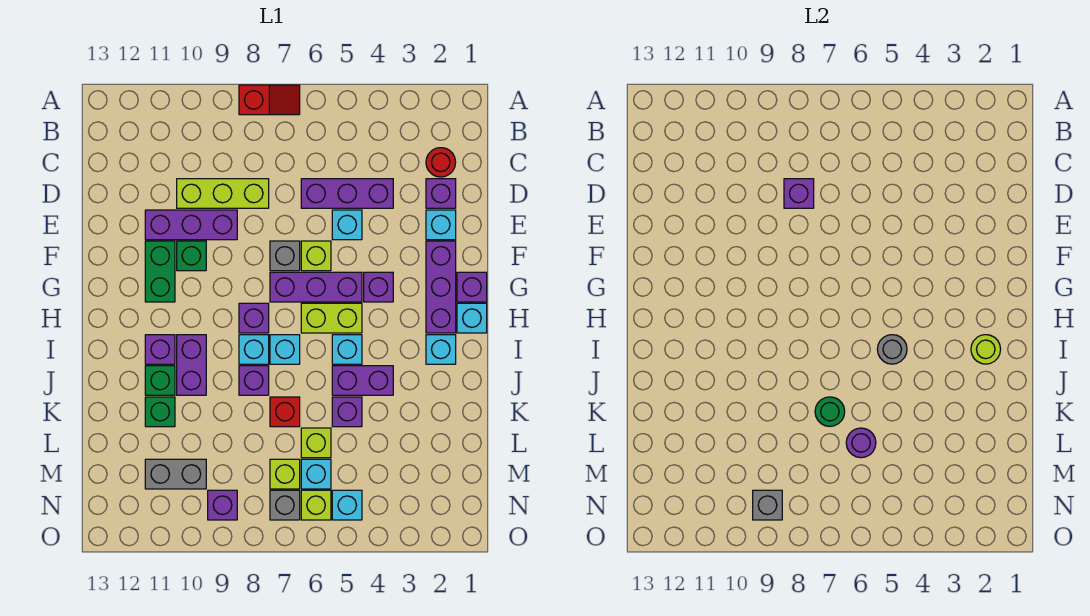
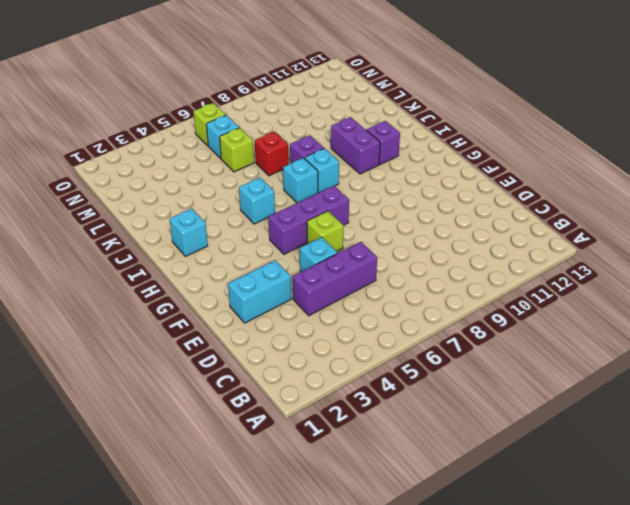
cyan brick E2:E3 level 1 -> cyan brick E2 level 1
none -> red slope A7:A8 level 1 top 8
none -> red round brick C2 level 1
none -> purple brick D2 level 1
none -> lime brick D8:D10 level 1

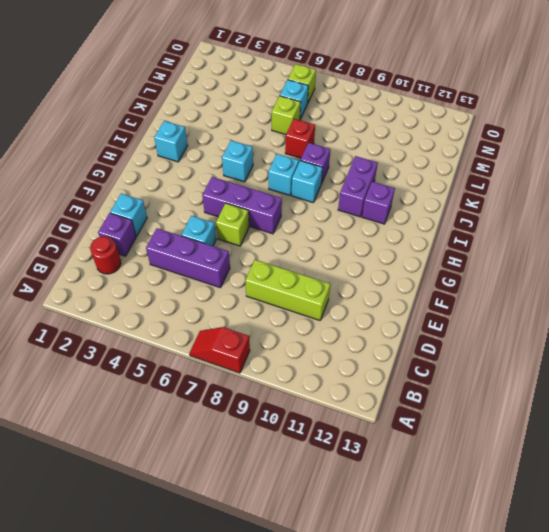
none -> purple brick E9:E11 level 1
none -> purple brick F2:H2 level 1
none -> grey brick F7 level 1
none -> green brick F10 level 1

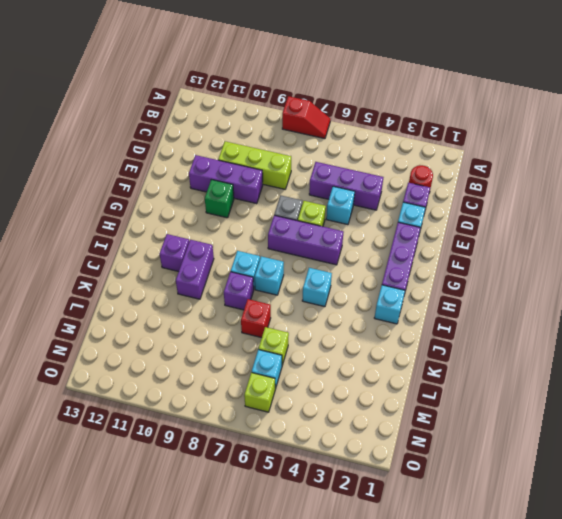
none -> green brick F11:G11 level 1
none -> purple brick G1 level 1
none -> purple brick G4 level 1
none -> cyan brick H1 level 1

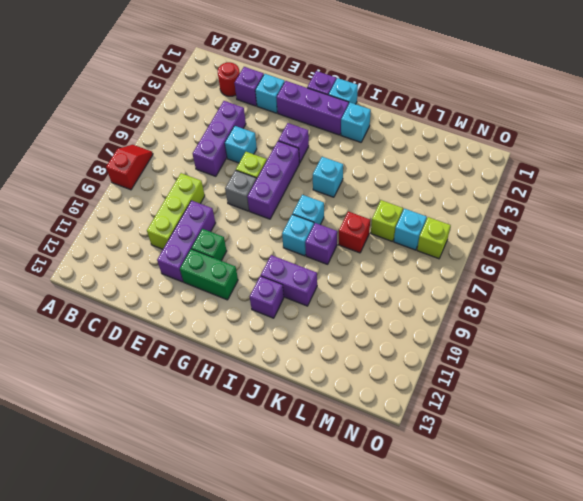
none -> lime brick H5:H6 level 1
none -> purple brick H8 level 1
none -> purple brick J4:J5 level 1
none -> green brick J11 level 1

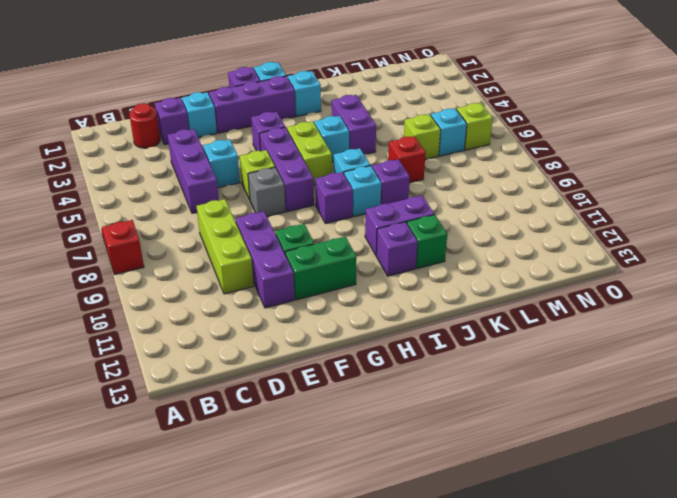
none -> purple brick K5 level 1
none -> green brick K11 level 1
none -> lime brick M7 level 1
none -> grey brick M10:M11 level 1

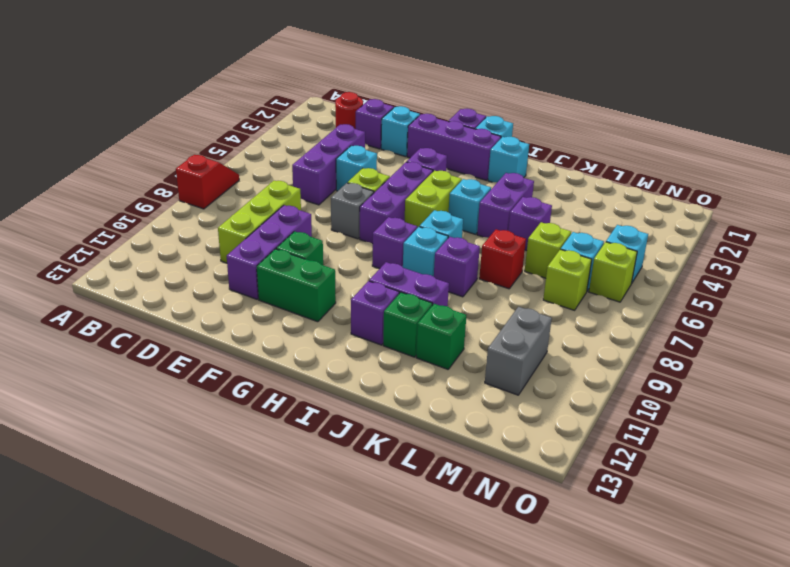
none -> grey brick N7 level 1
none -> purple brick N9 level 1
none -> purple brick D8 level 2
none -> lime round brick I2 level 2

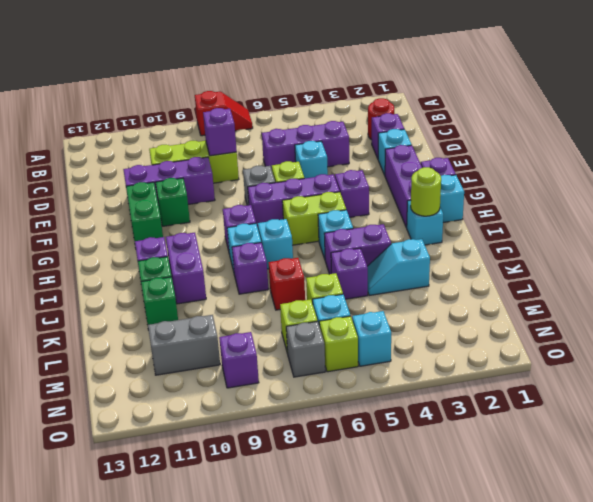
cyan slope K3:K4 level 1 top 3 -> none
none -> grey round brick I5 level 2
none -> green round brick K7 level 2
none -> purple round brick L6 level 2
none -> grey brick N9 level 2

